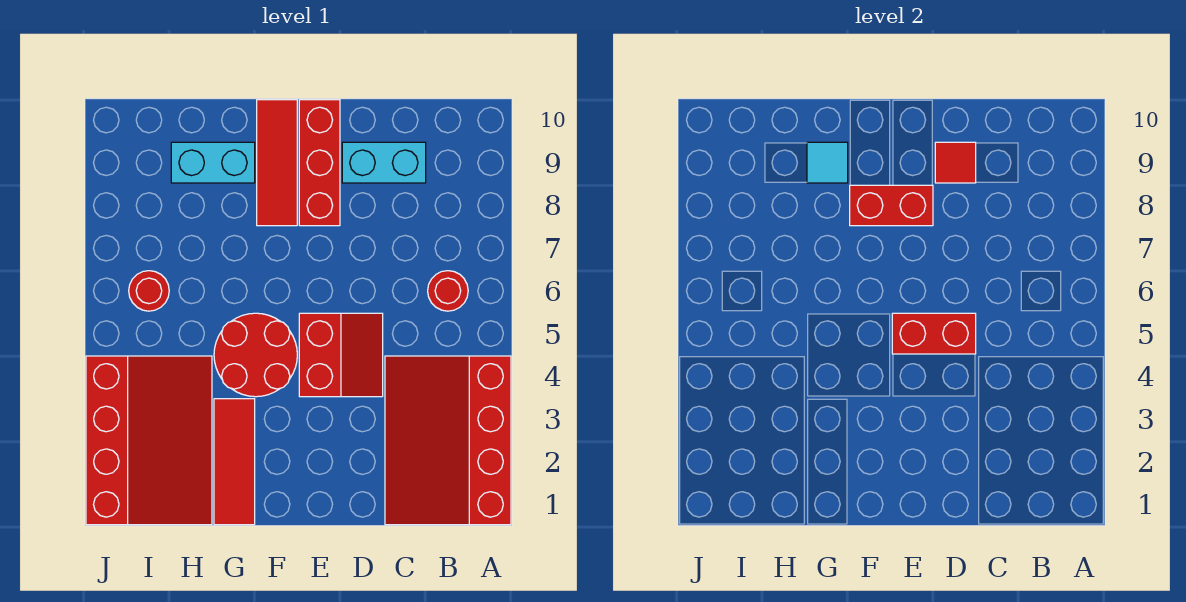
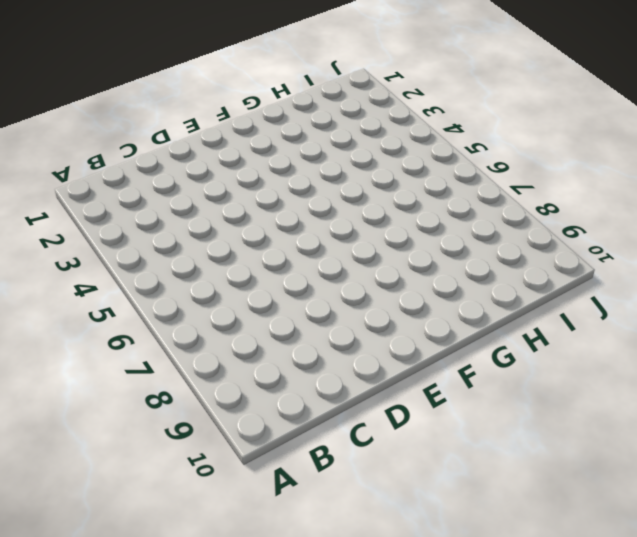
none -> red slope A1:C4 level 1 top A
none -> red round brick B6 level 1
none -> cyan brick C9:D9 level 1

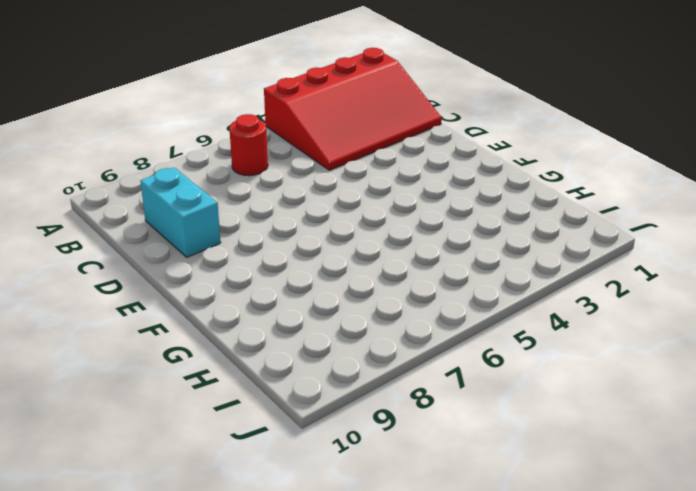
none -> red slope D4:E5 level 1 top E
none -> red brick E8:E10 level 1
none -> red round brick F4:G5 level 1

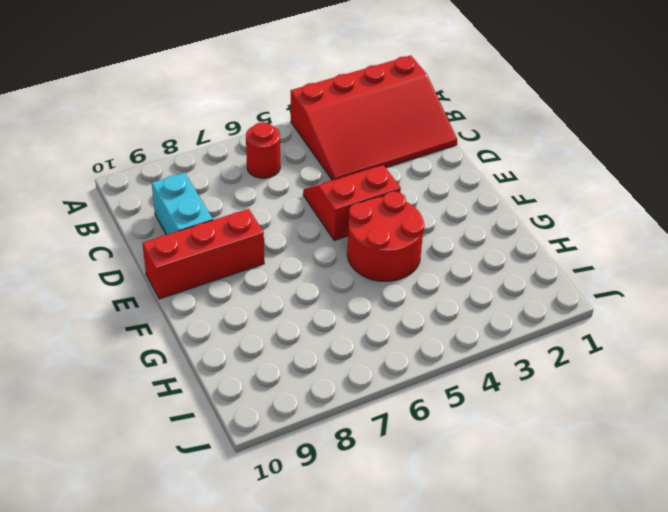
none -> red tile F8:F10 level 1
none -> red tile G1:G3 level 1
none -> cyan brick G9:H9 level 1

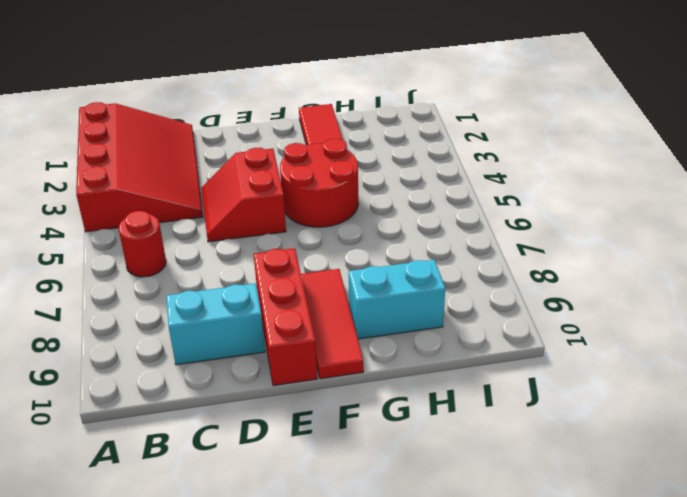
none -> red slope H1:J4 level 1 top J
none -> red round brick I6 level 1
none -> red brick D5:E5 level 2

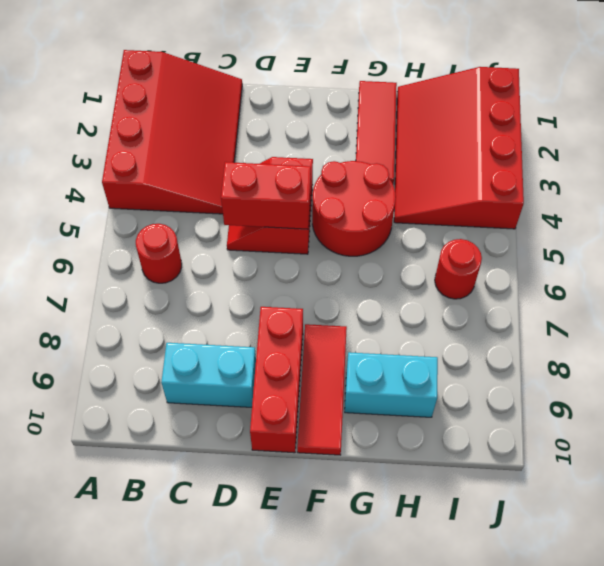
none -> red tile D9 level 2
none -> red brick E8:F8 level 2
none -> cyan tile G9 level 2

